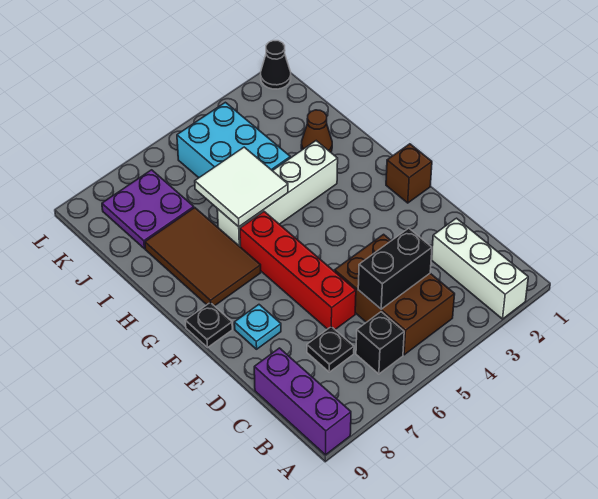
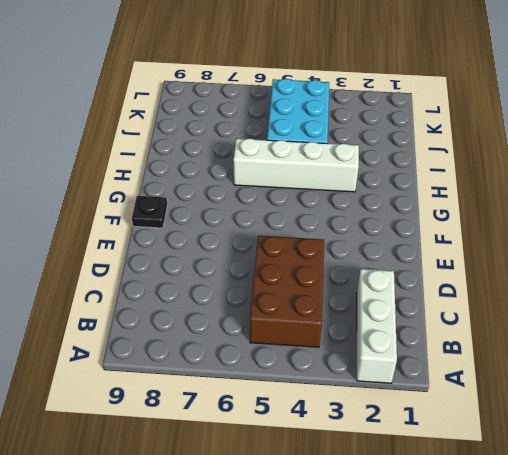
none -> purple brick A9:C9 level 1
none -> black brick B6 level 1
none -> black plate C7 level 1

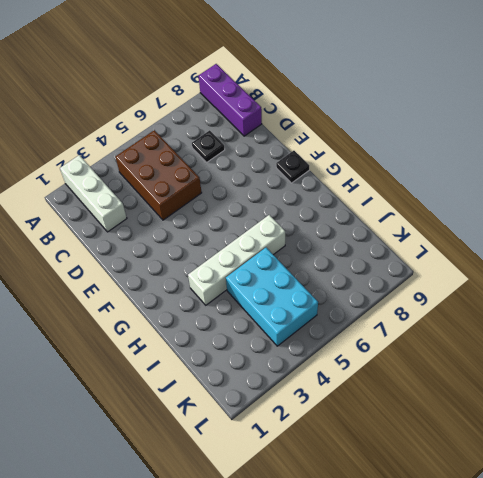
none -> black brick B6 level 1
none -> red brick D6:G6 level 1
none -> cyan plate E8 level 1

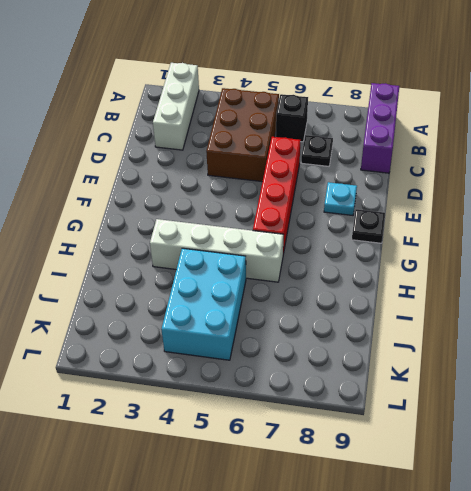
none -> brown brick F1 level 1
none -> brown tile G7:I8 level 1
none -> brown cone I2 level 1

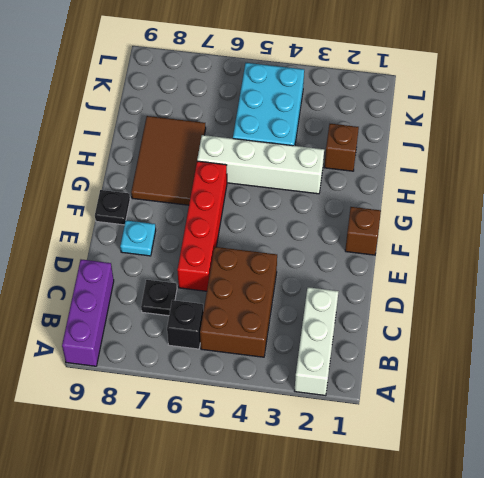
brown brick I2 level 1 -> brown cone I2 level 1
none -> purple plate J7:K8 level 1
none -> black cone L1 level 1
none -> black brick C4:C5 level 2

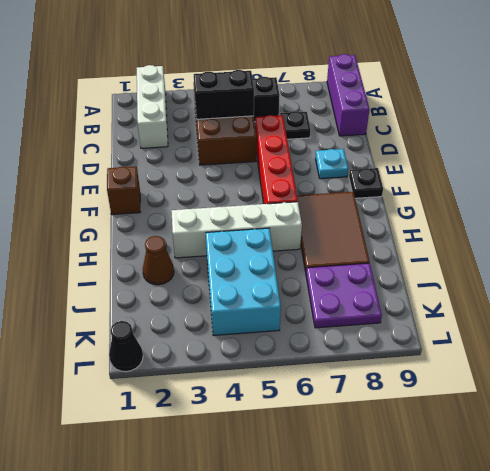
none -> white tile H5:I6 level 2

